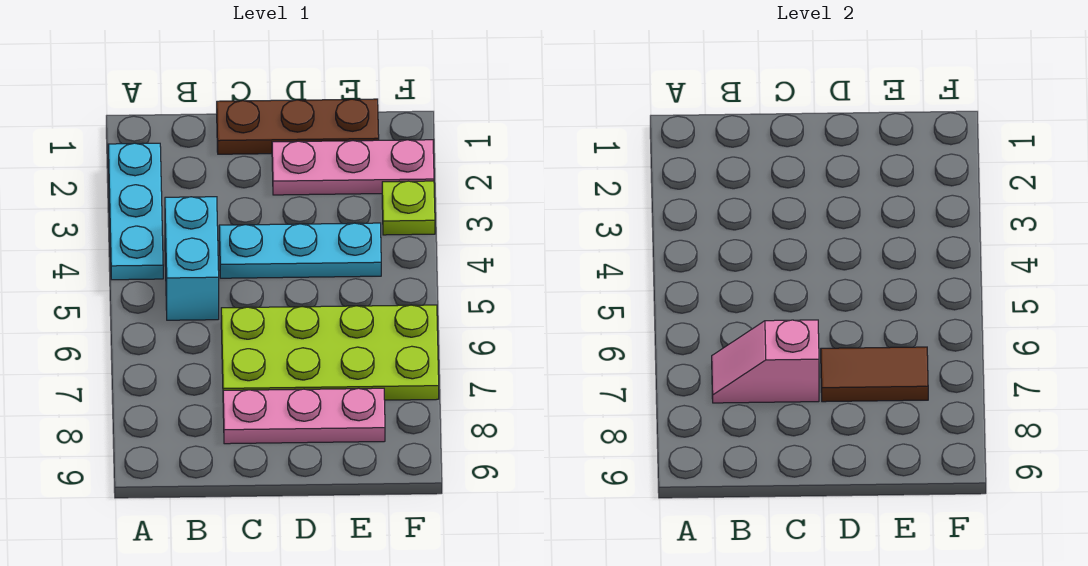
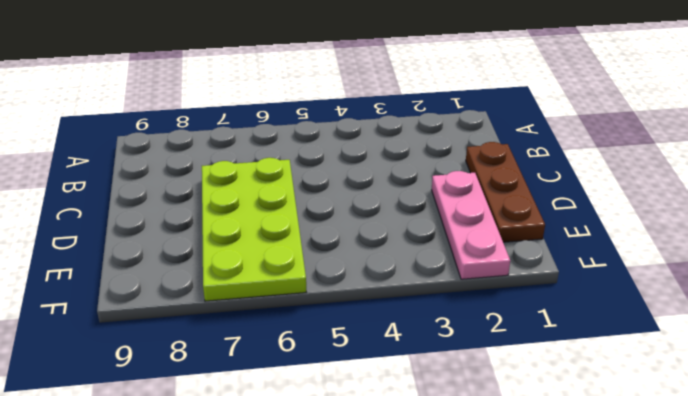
none -> cyan plate A2:A4 level 1
none -> cyan brick B4:B5 level 1

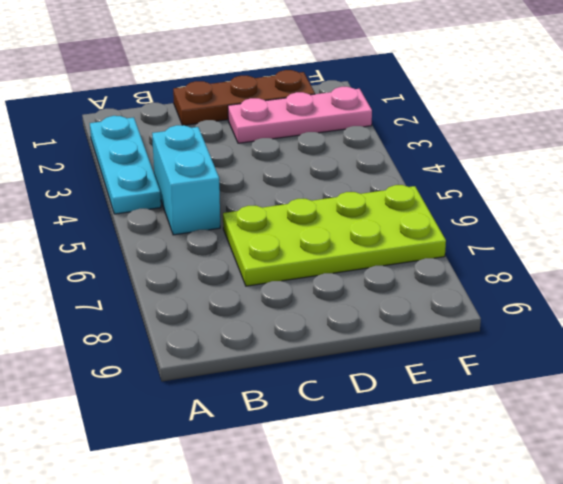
none -> cyan plate C4:E4 level 1
none -> pink plate C8:E8 level 1

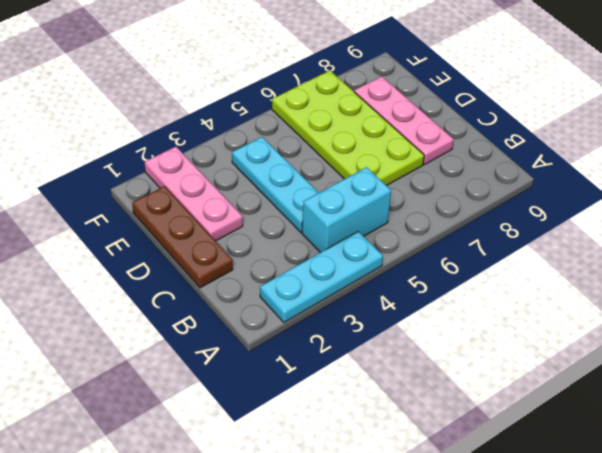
none -> lime plate F3 level 1
none -> pink slope B7:C7 level 2 top C

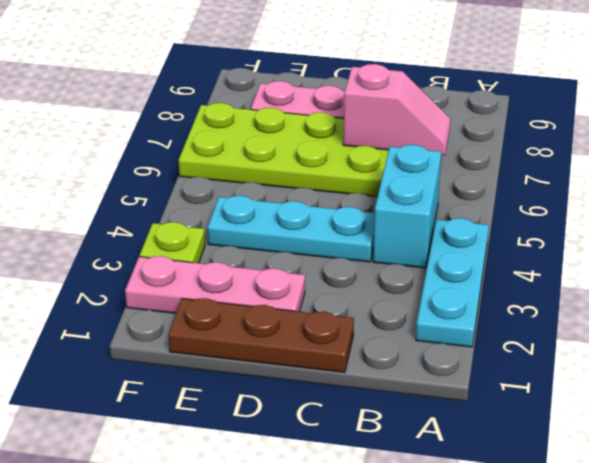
none -> brown tile D7:E7 level 2

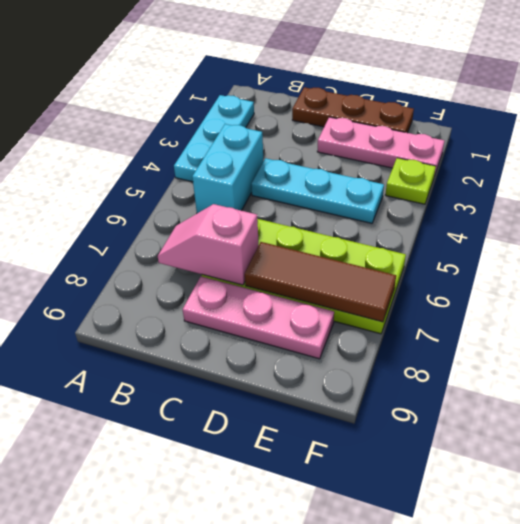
brown tile D7:F7 level 2 -> brown tile D7:E7 level 2

